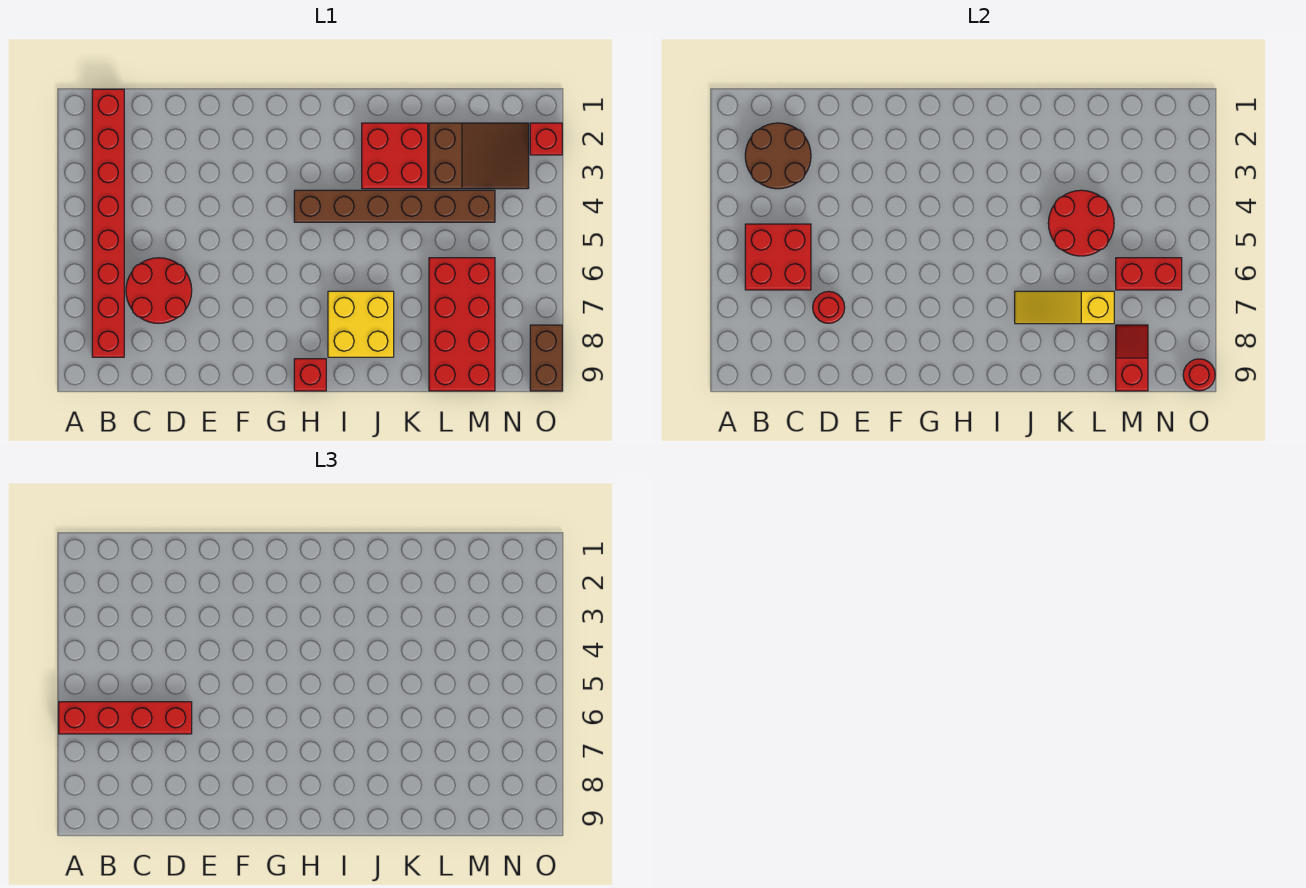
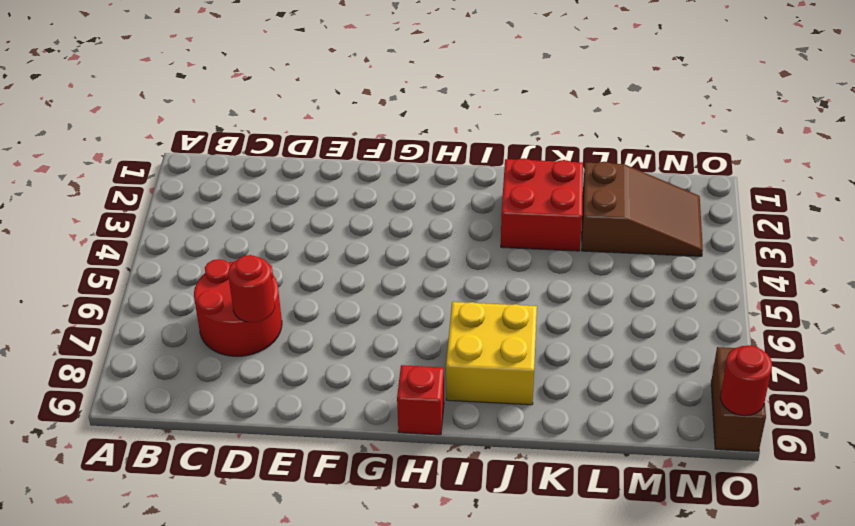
none -> red brick B1:B8 level 1
none -> brown brick H4:M4 level 1
none -> red brick L6:M9 level 1

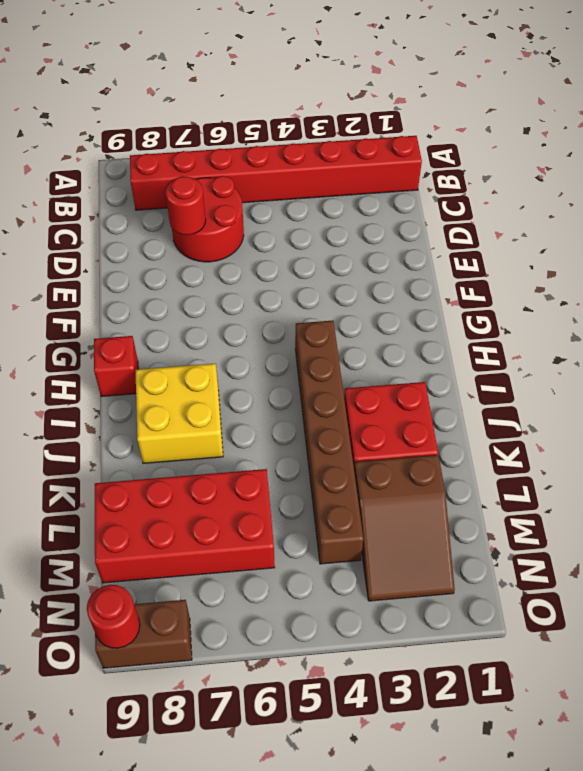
none -> red brick O2 level 1
none -> brown round brick B2:C3 level 2
none -> red brick B5:C6 level 2

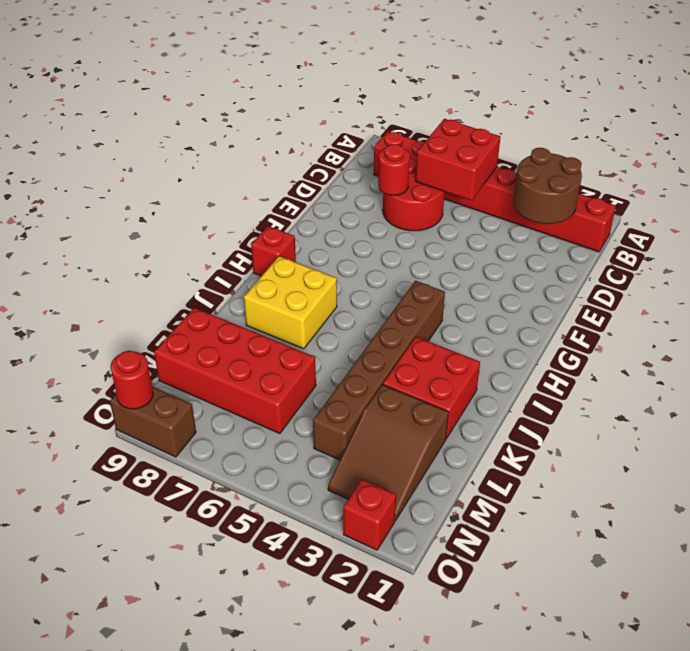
none -> yellow slope J7:L7 level 2 top L
none -> red round brick K4:L5 level 2
none -> red brick M6:N6 level 2

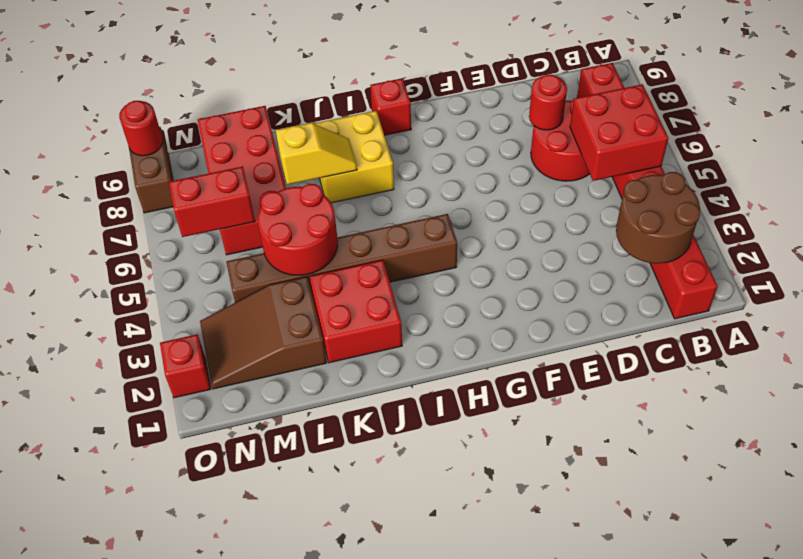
yellow slope J7:K7 level 2 top K -> yellow slope J7:L7 level 2 top L
none -> red slope M8:M9 level 2 top 9
none -> red brick A6:D6 level 3

